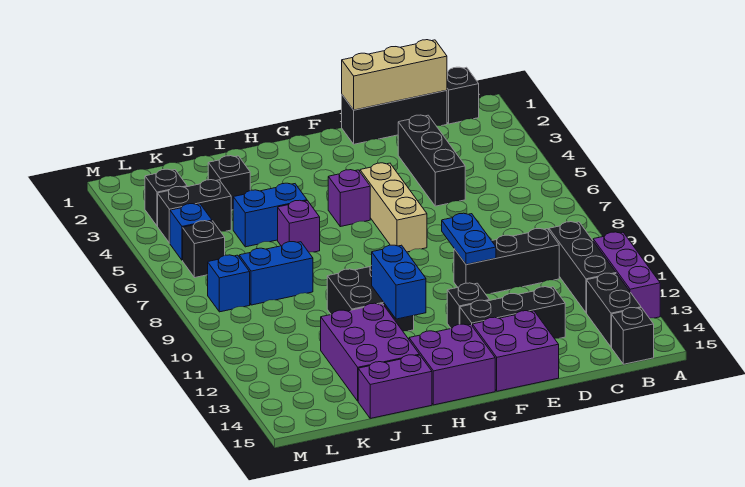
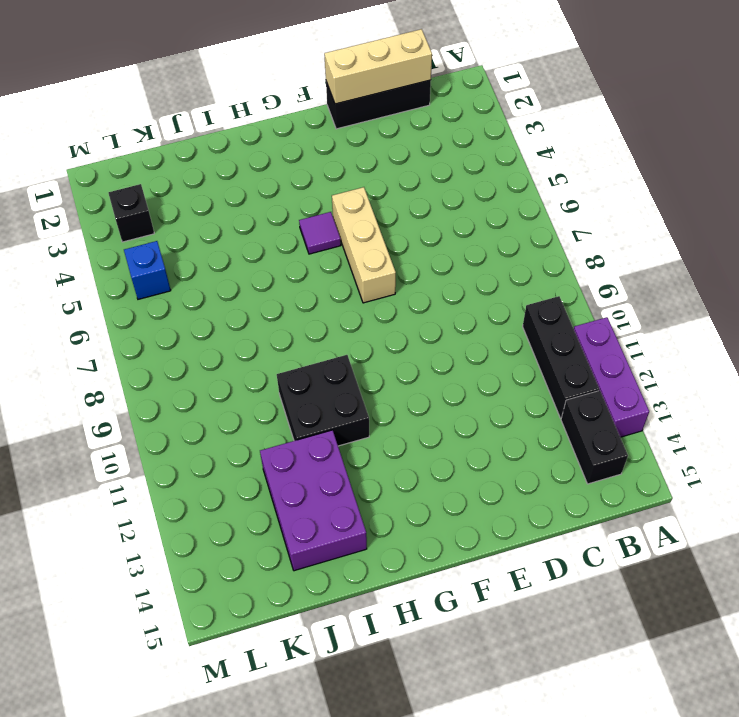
purple tile G5 level 1 -> purple brick G5 level 1
none -> black brick B1 level 1
none -> black brick B15 level 1
none -> black brick C10:E10 level 1

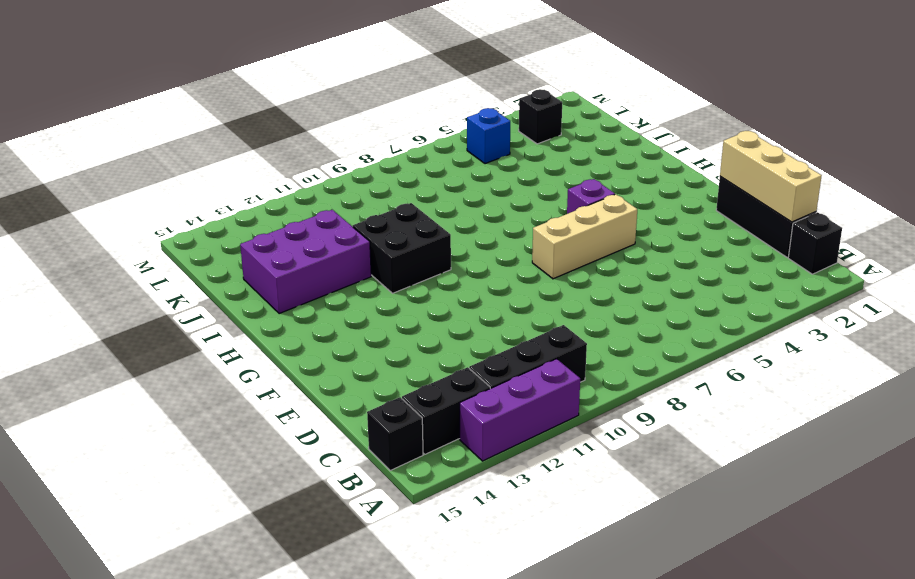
none -> black brick C10:E10 level 1
none -> black brick D3:D5 level 1
none -> black brick D13:F13 level 1

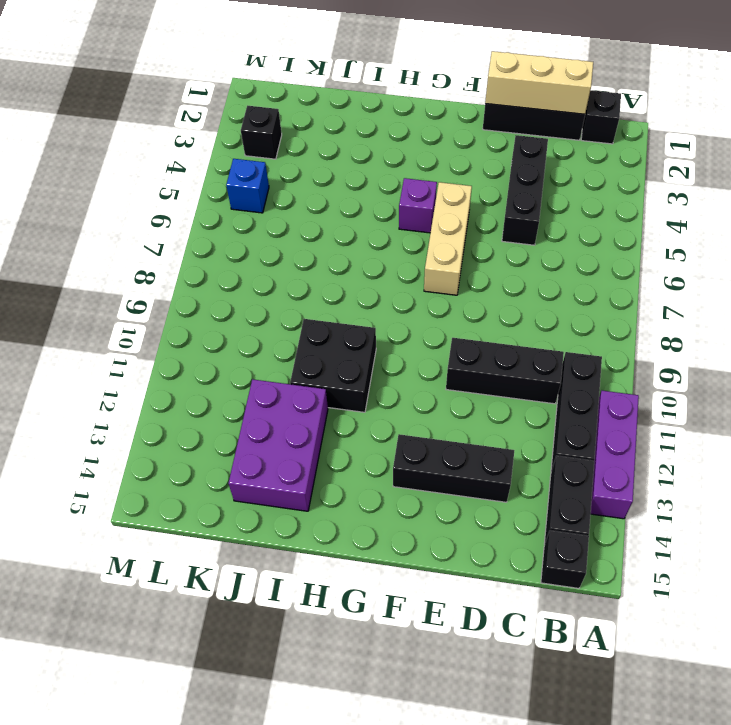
none -> purple brick E14:F15 level 1
none -> black brick F12 level 1
none -> purple brick G14:H15 level 1

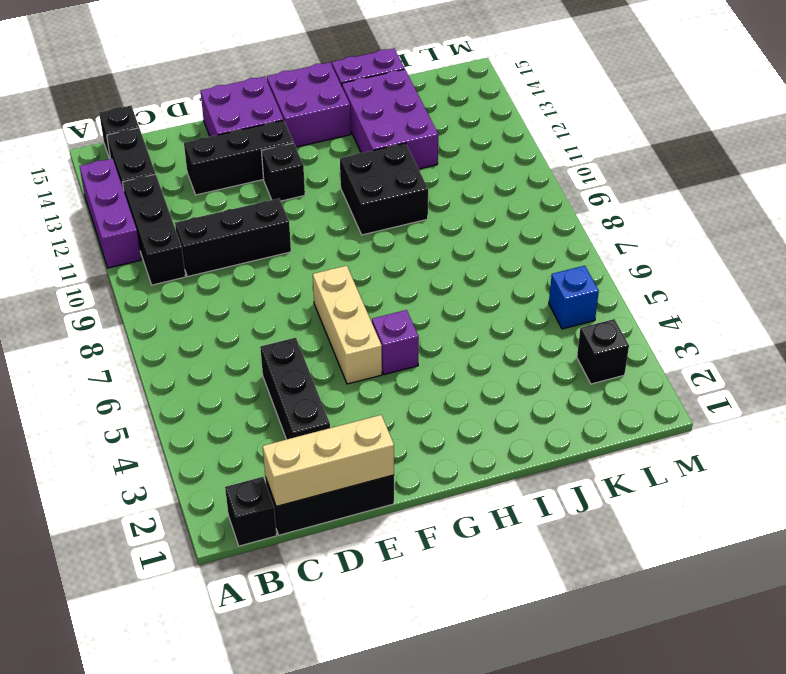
none -> blue brick I5:J5 level 1
none -> purple brick I6 level 1
none -> black brick J3 level 1

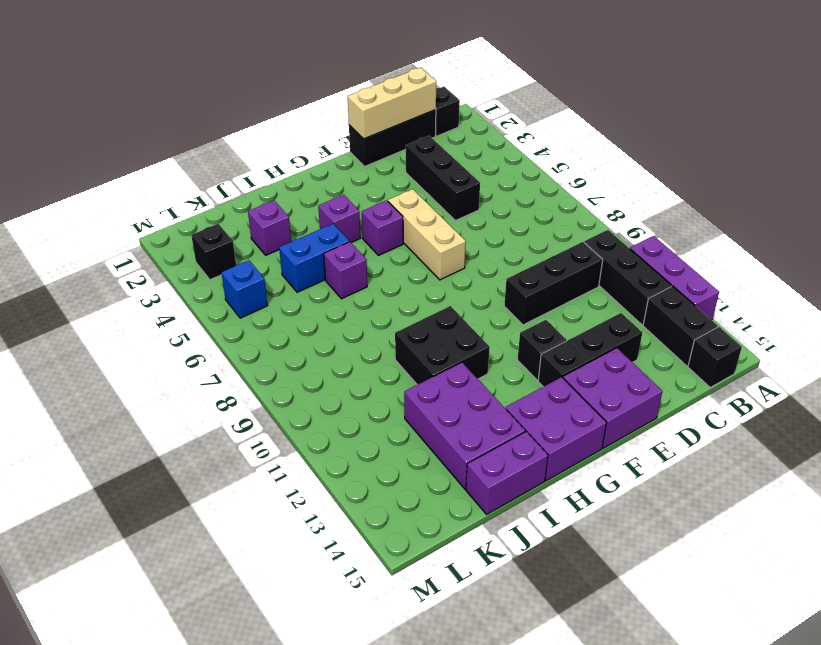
purple brick H4 level 1 -> none
purple brick J3 level 1 -> black brick J3 level 1
none -> blue brick J8:K8 level 1
none -> black brick K4:L4 level 1
none -> black brick L6 level 1

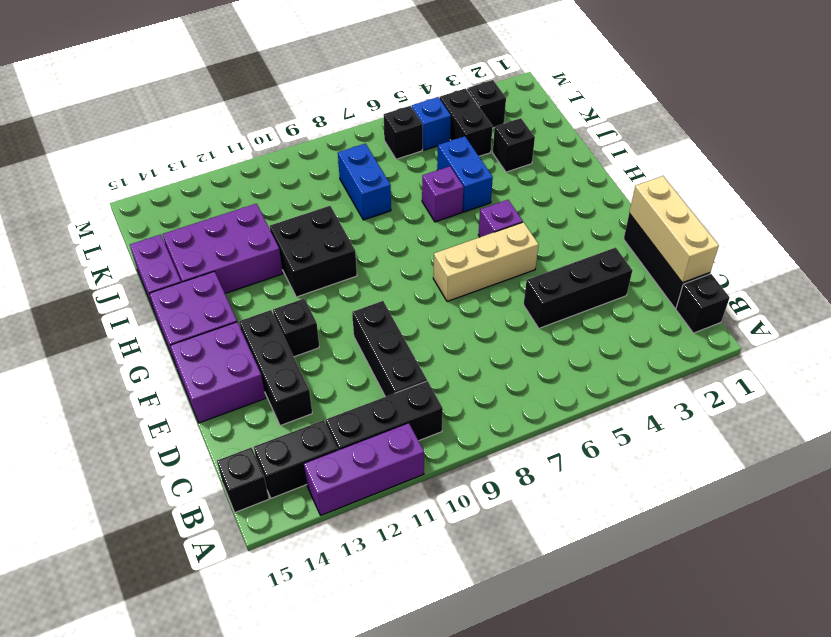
none -> blue brick L8 level 1
none -> blue plate E9:E10 level 2
none -> blue brick H11:H12 level 2

